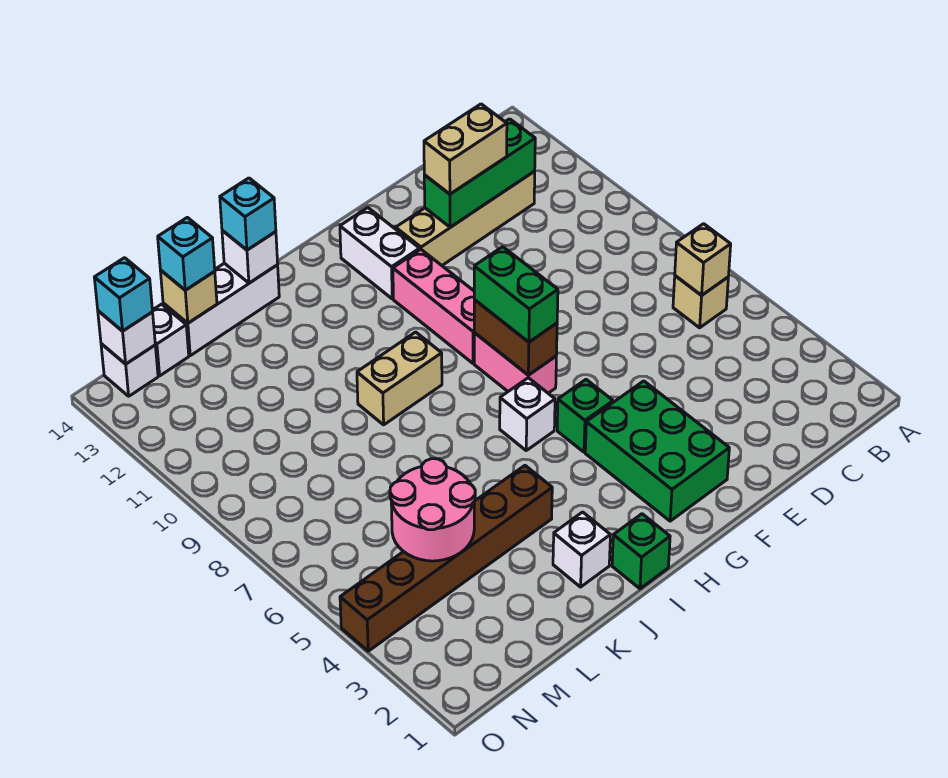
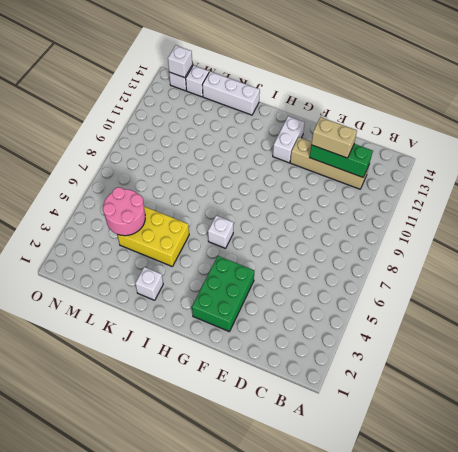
yellow brick J4:L5 level 1 -> brown brick J4:O4 level 1
none -> tan brick B6 level 1
none -> green brick G5 level 1
none -> pink brick G7:G8 level 1

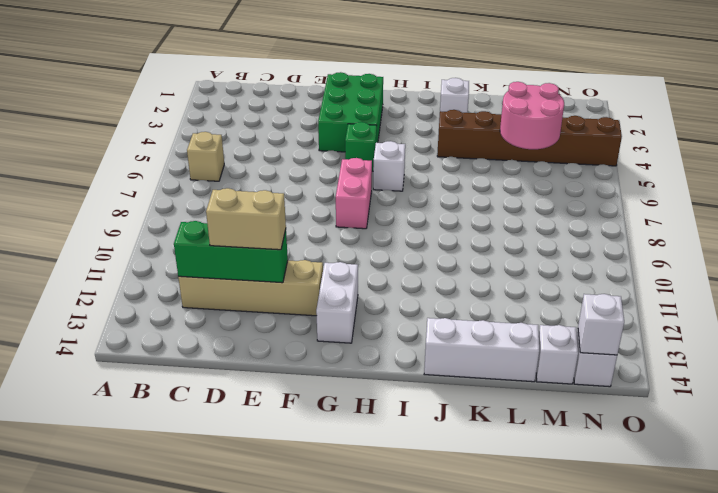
none -> pink brick G9:G11 level 1
none -> green brick I1 level 1
none -> tan brick I9:J9 level 1

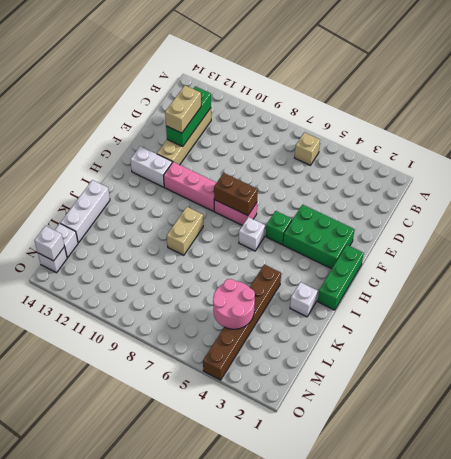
green brick G1:I1 level 1 -> green brick I1 level 1
none -> tan brick B6 level 2
none -> white brick J14 level 2
none -> tan brick L14 level 2

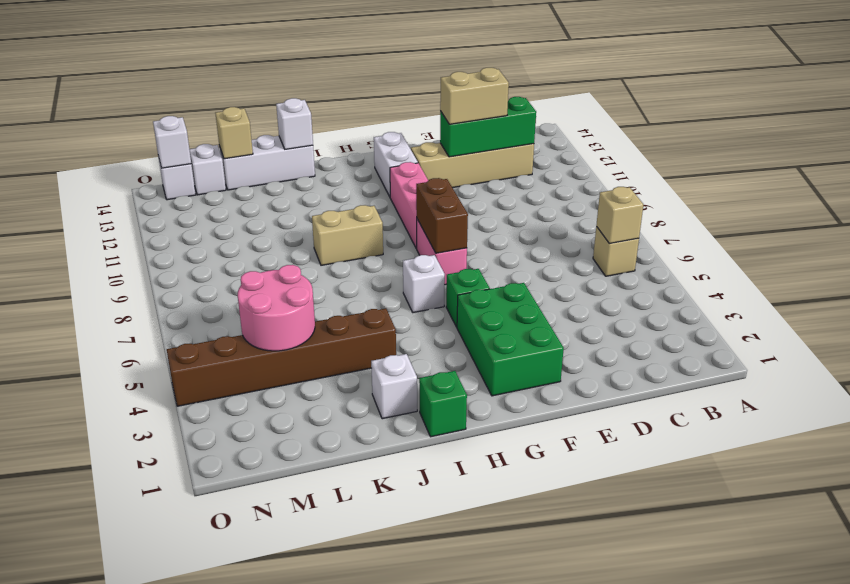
none -> green brick G7:G8 level 3
none -> cyan brick J14 level 3
none -> cyan brick L14 level 3

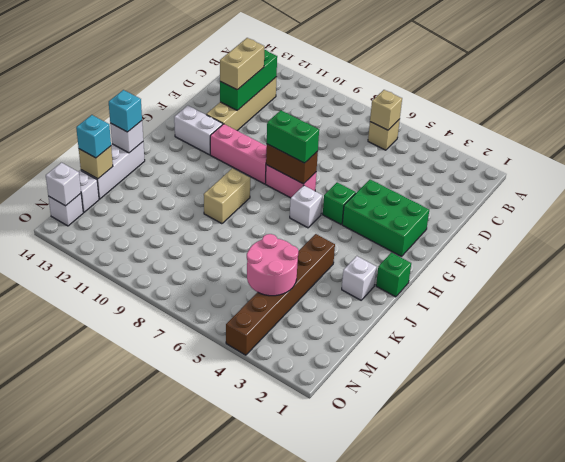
none -> cyan brick N14 level 3

